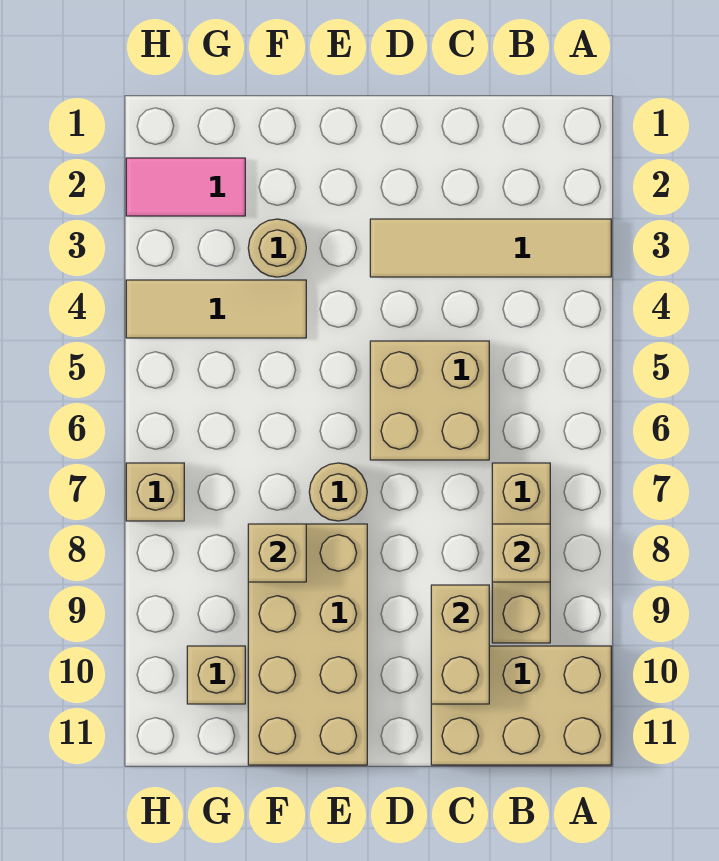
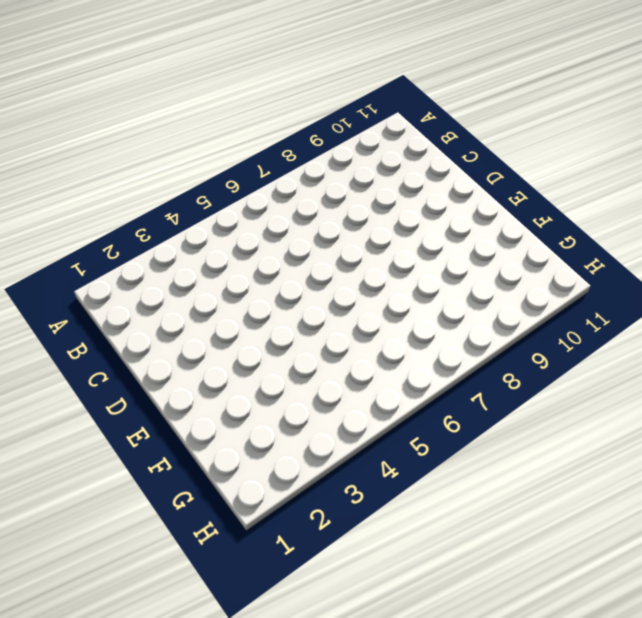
none -> tan tile A3:D3 level 1
none -> tan brick A10:C11 level 1
none -> tan brick B7:B9 level 1

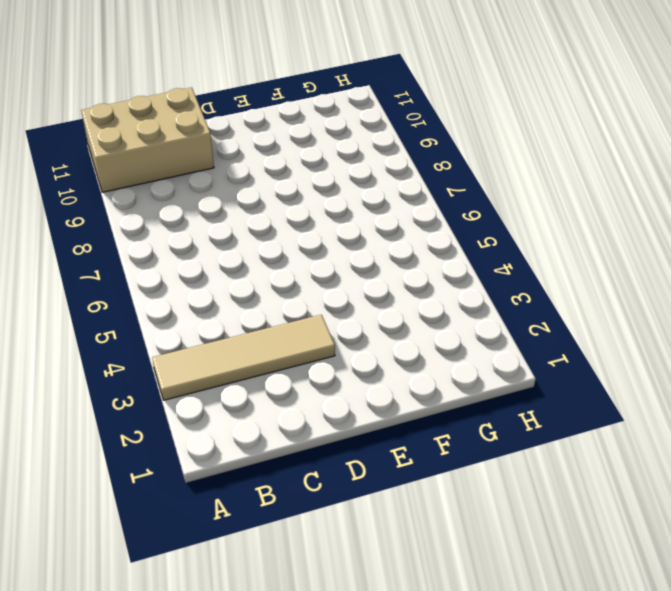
none -> tan brick B7:B9 level 1
none -> tan brick C5:D6 level 1
none -> tan round brick E7 level 1

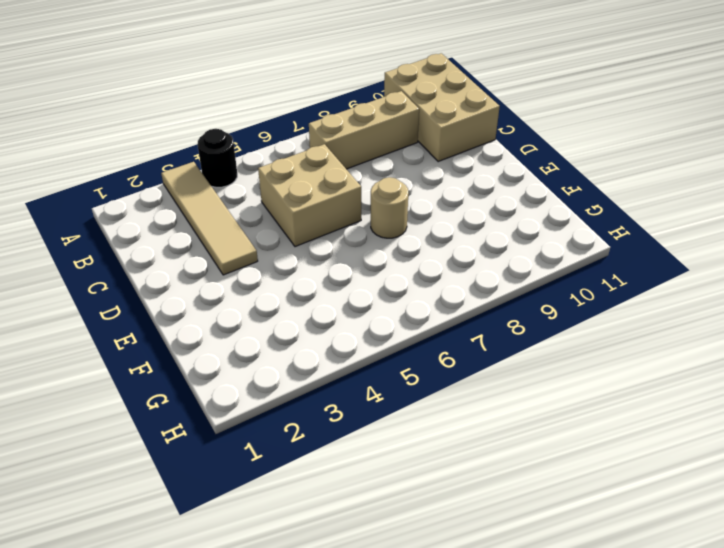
black round brick A4 level 1 -> none
none -> tan brick E8:F11 level 1
none -> tan round brick F3 level 1
none -> tan tile F4:H4 level 1

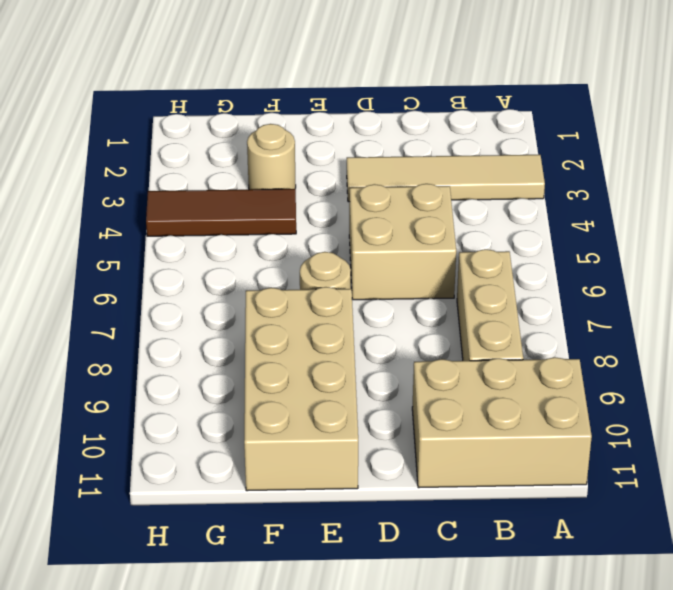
brown tile F4:H4 level 1 -> tan tile F4:H4 level 1
none -> pink tile G2:H2 level 1
none -> tan brick G10 level 1
none -> tan brick H7 level 1

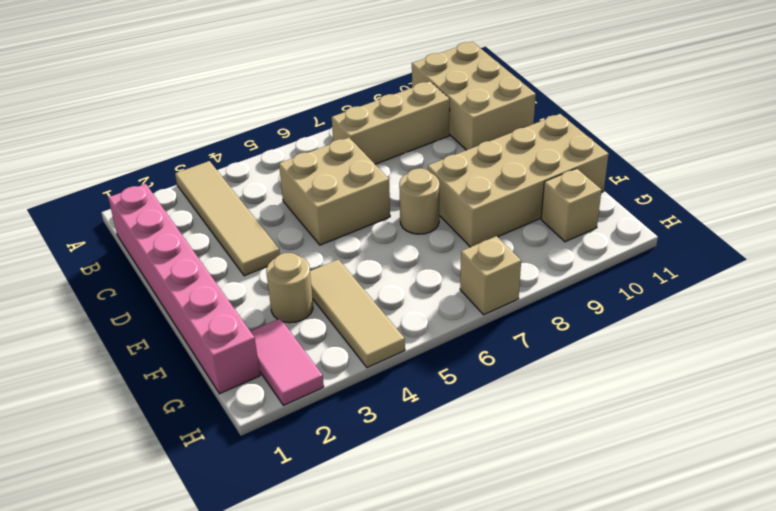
pink brick B1:G1 level 1 -> none
none -> tan brick B8 level 2
none -> tan brick C9:C10 level 2
none -> tan brick F8 level 2

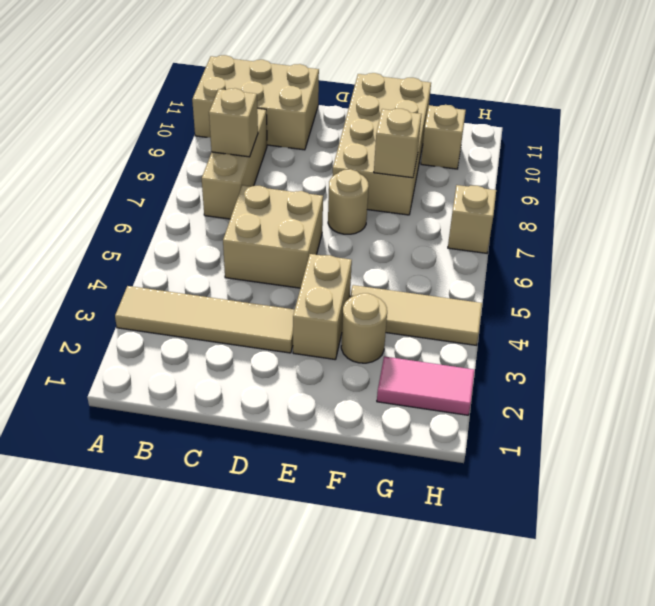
tan brick E3:E4 level 1 -> tan brick C9:C10 level 2

